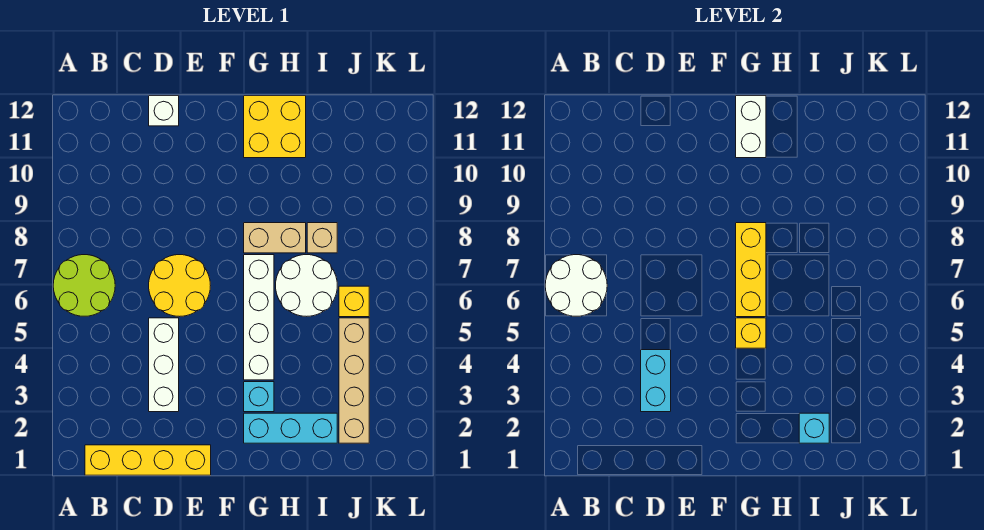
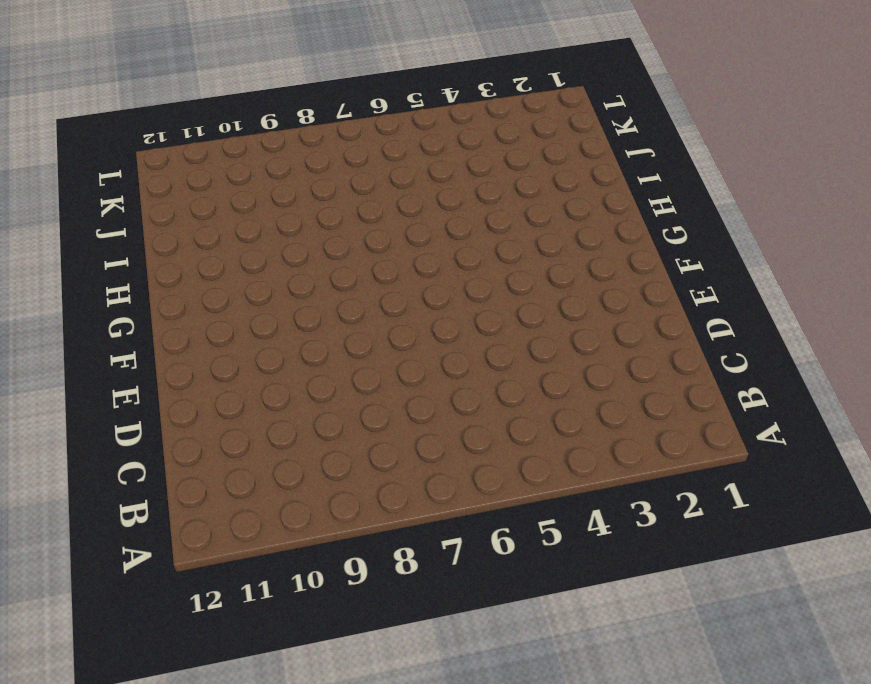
none -> lime round brick A6:B7 level 1
none -> yellow brick B1:E1 level 1
none -> white brick D3:D5 level 1

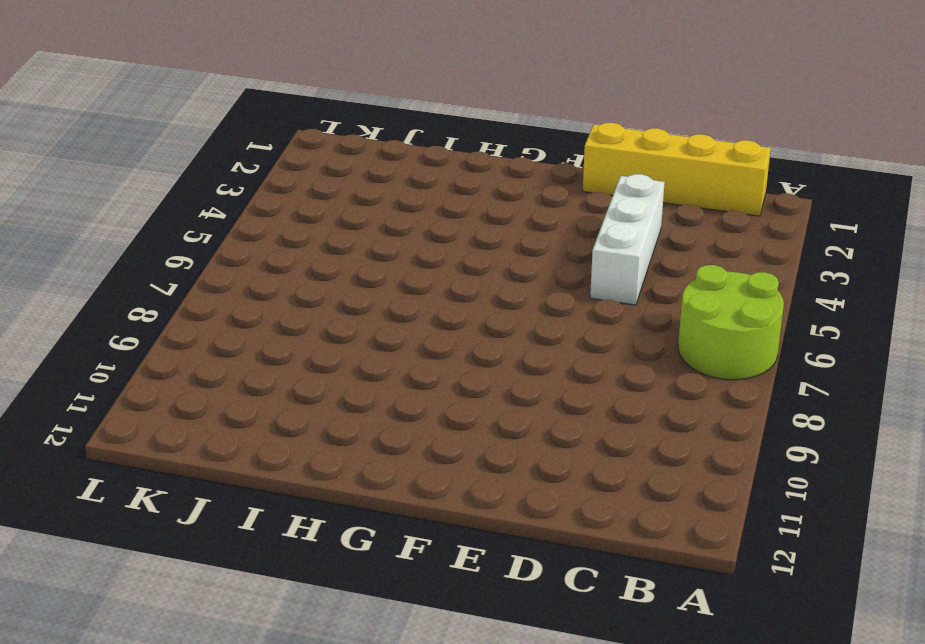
none -> yellow round brick D6:E7 level 1
none -> white brick D12 level 1
none -> cyan brick G2:I2 level 1

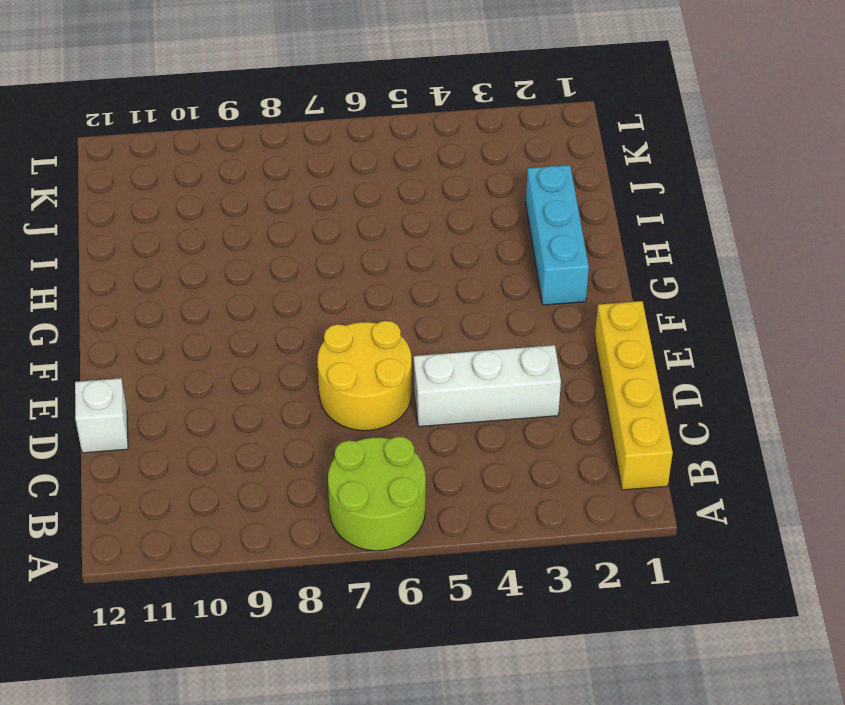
none -> cyan brick G3 level 1
none -> white brick G4:G7 level 1
none -> tan brick G8:H8 level 1

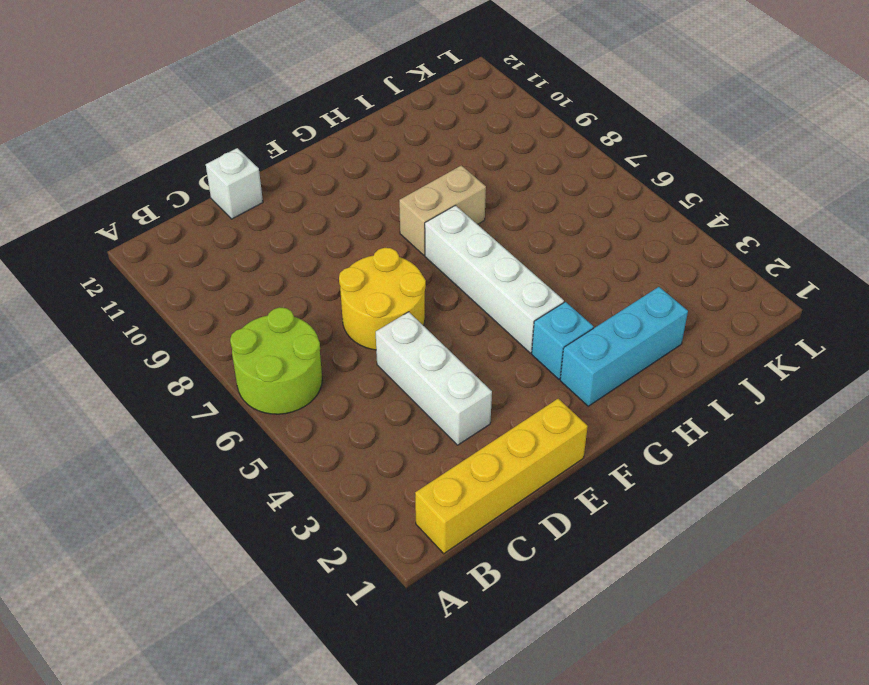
none -> yellow brick G11:H12 level 1
none -> white round brick H6:I7 level 1
none -> tan brick I8 level 1

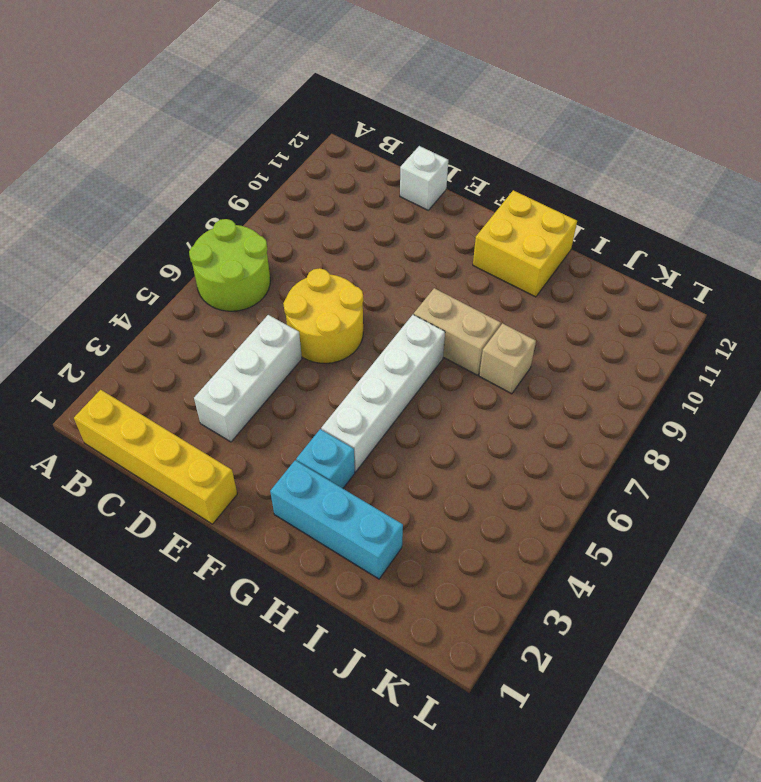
none -> white round brick H6:I7 level 1
none -> tan brick J2:J5 level 1
none -> yellow brick J6 level 1

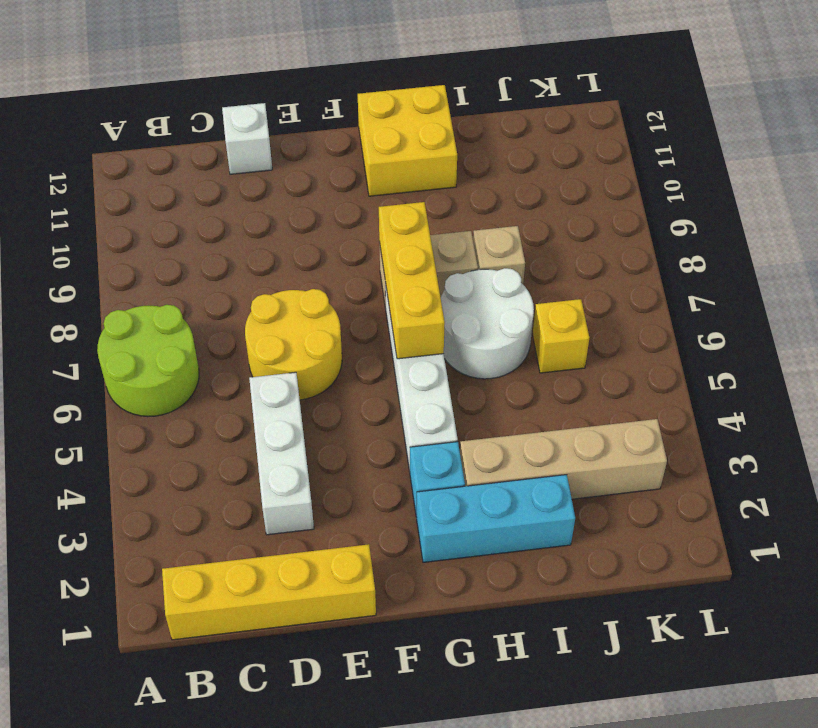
tan brick H3:K3 level 1 -> tan brick J2:J5 level 1
none -> white round brick A6:B7 level 2
none -> cyan brick D3:D4 level 2
none -> yellow brick G5 level 2

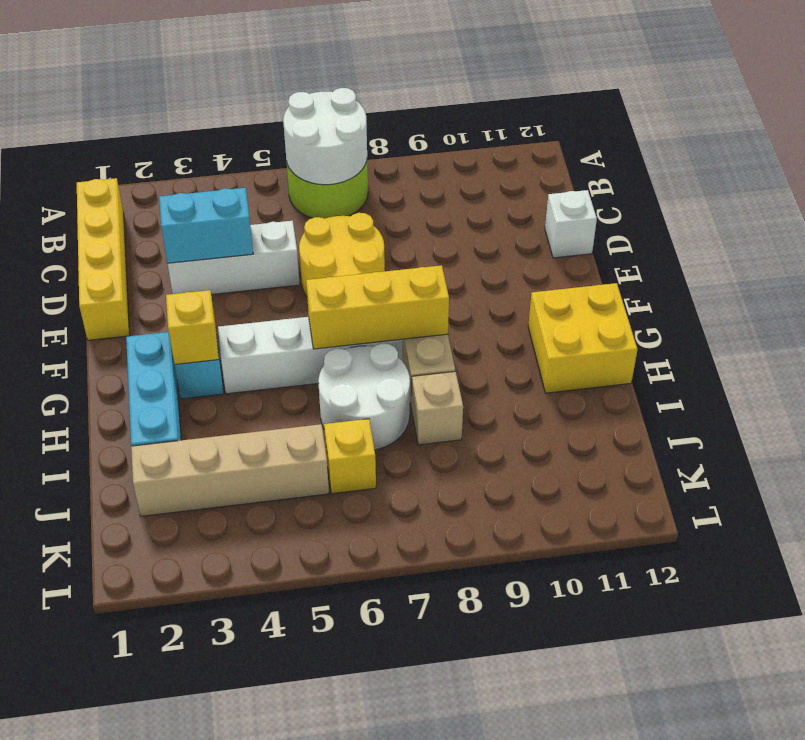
yellow brick G3 level 2 -> yellow brick G5 level 2
none -> white brick G11:G12 level 2
none -> cyan brick I2 level 2

